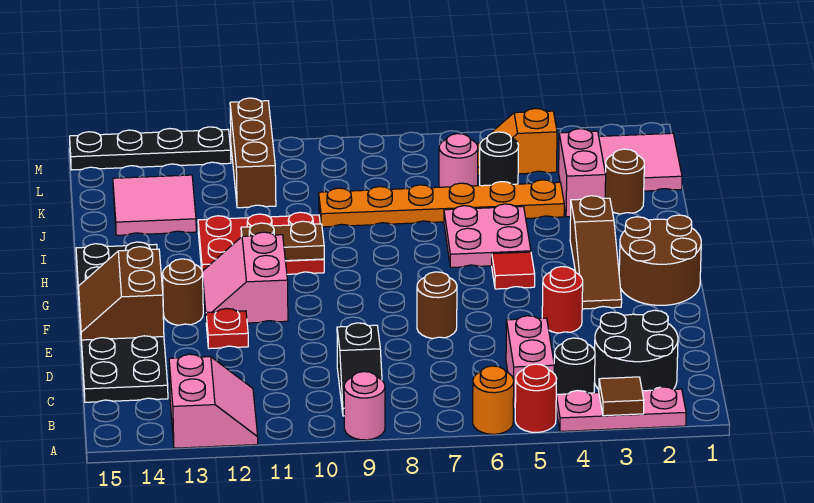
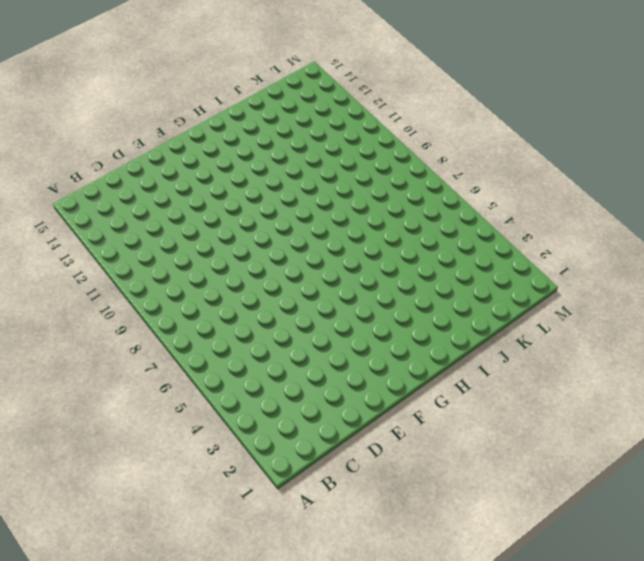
none -> pink plate A2:A4 level 1
none -> red round brick A5 level 1
none -> orange round brick A6 level 1
none -> pink round brick A9 level 1

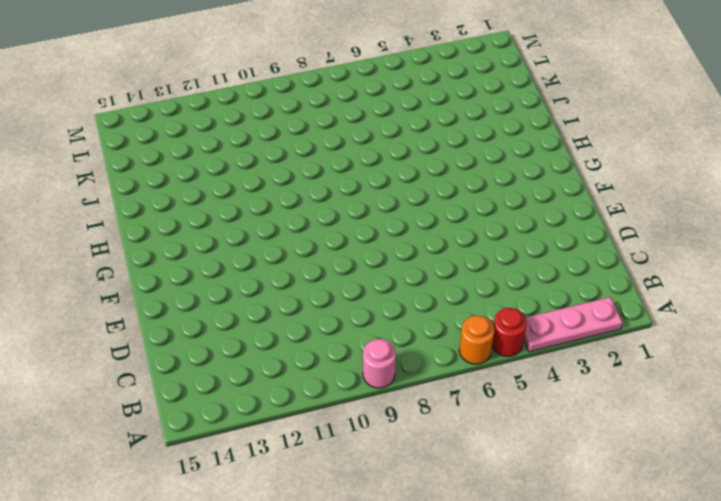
none -> pink slope A12:B13 level 1 top 13
none -> black round brick B2:C3 level 1
none -> black round brick B4 level 1
none -> pink brick B5:C5 level 1

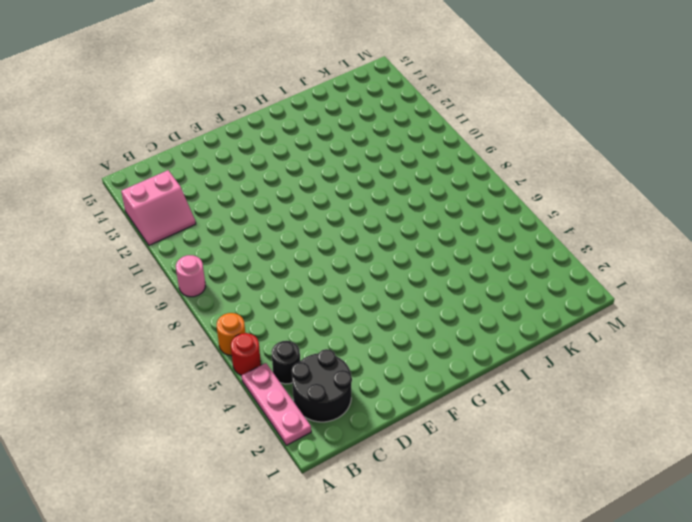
none -> pink brick B5:C5 level 1
none -> black slope B9:C9 level 1 top C
none -> black plate C14:H15 level 1
none -> red round brick E4 level 1

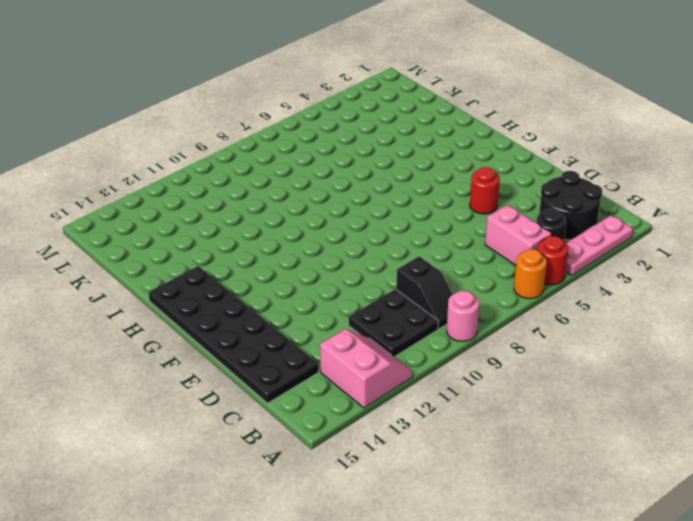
black plate B10:C11 level 1 -> none
none -> brown round brick E7 level 1
none -> red plate E12 level 1
none -> brown round brick F1:G2 level 1
none -> brown slope F3:H3 level 1 top H

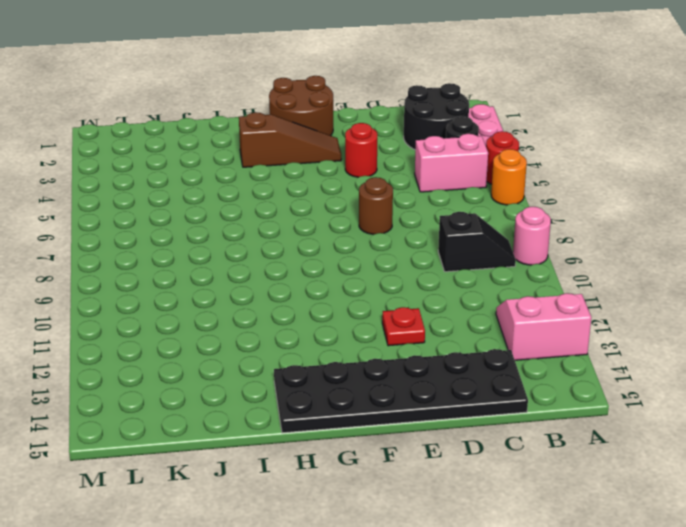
none -> pink slope F11:G12 level 1 top 11
none -> brown round brick F13 level 1
none -> red tile G5 level 1
none -> pink plate H5:I6 level 1

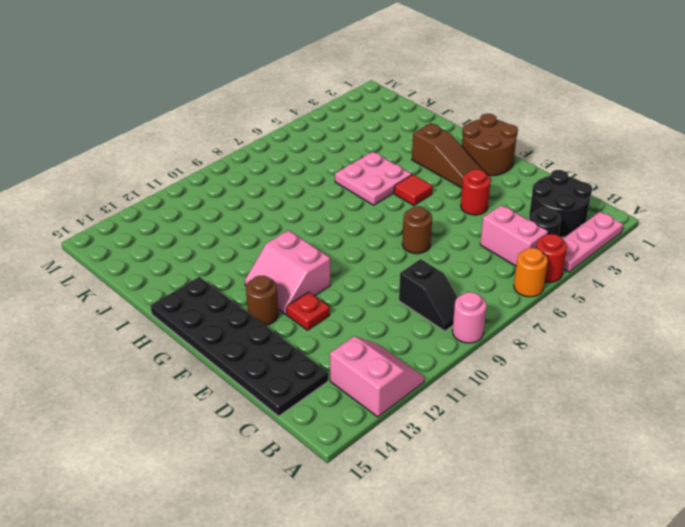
none -> red plate H10:I12 level 1
none -> brown round brick J2 level 1
none -> pink brick J3:K3 level 1
none -> orange plate J4:J9 level 1

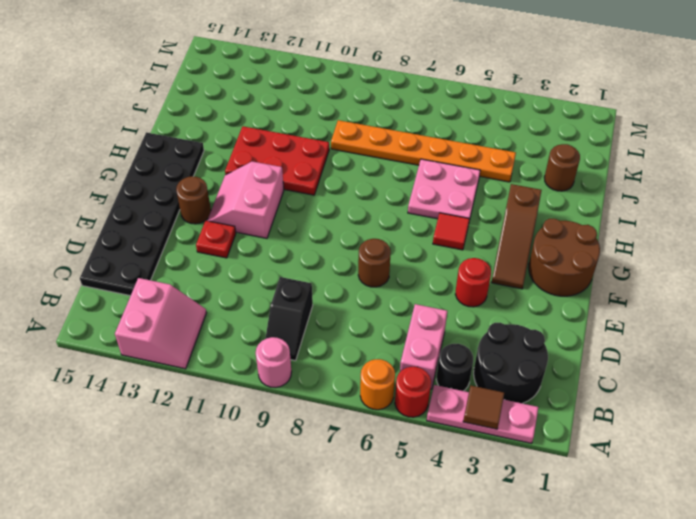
none -> pink brick J3:K3 level 1
none -> pink tile J13:K14 level 1
none -> pink tile K1:L2 level 1
none -> black round brick K5 level 1

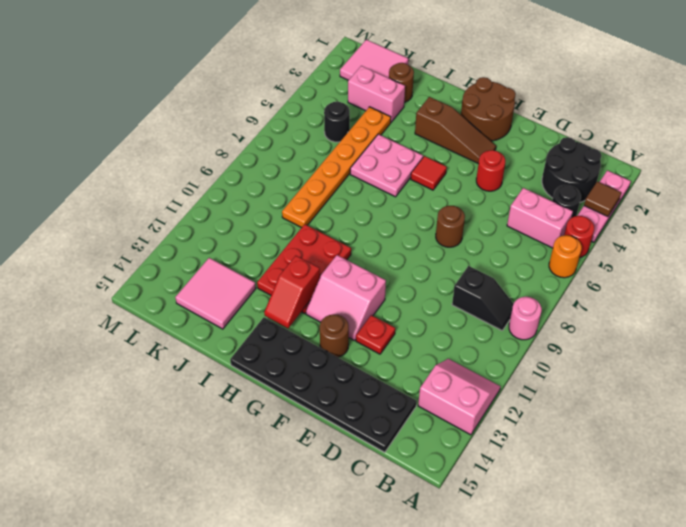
red slope H12:H13 level 2 top 12 -> none
none -> pink round brick K6 level 1
none -> brown brick K11:M11 level 1
none -> orange slope L4:L5 level 1 top 4
none -> black plate M12:M15 level 1

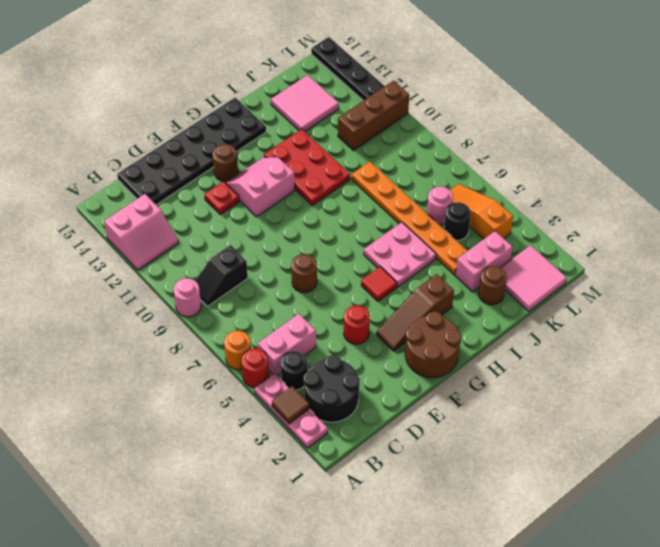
orange slope L4:L6 level 1 top 4 -> orange slope L4:L5 level 1 top 4
none -> brown slope E14:F15 level 2 top 14
none -> brown plate H10:H11 level 2

